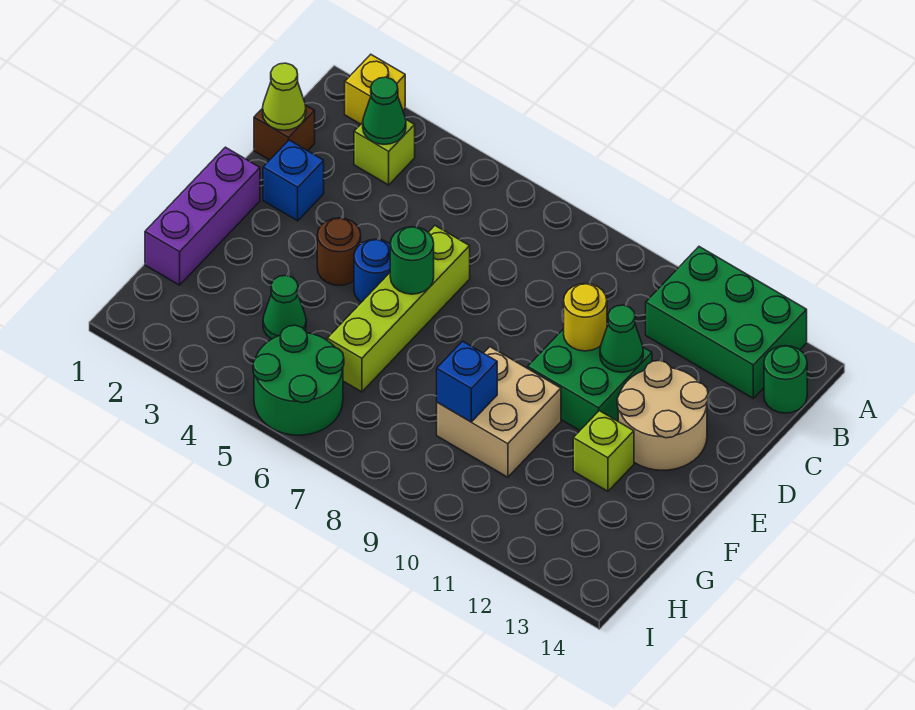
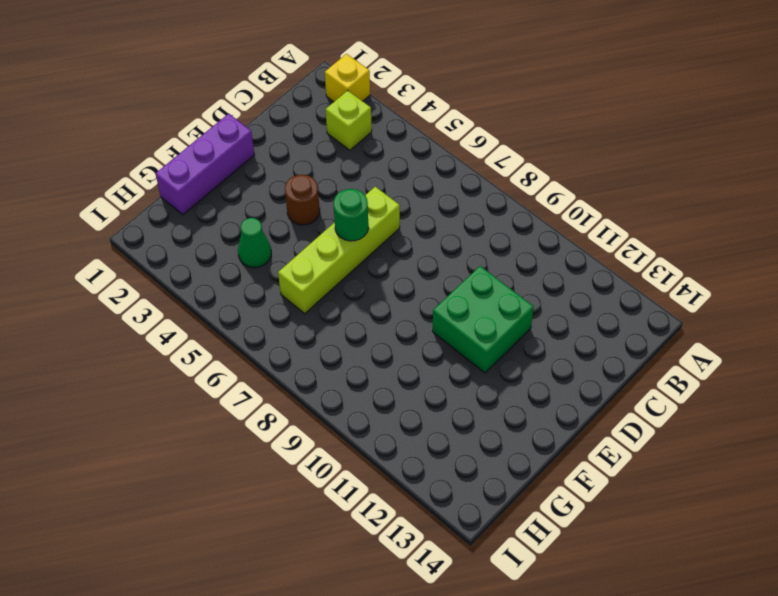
none -> green brick A11:B13 level 1
none -> green round brick B14 level 1
none -> brown brick C1 level 1

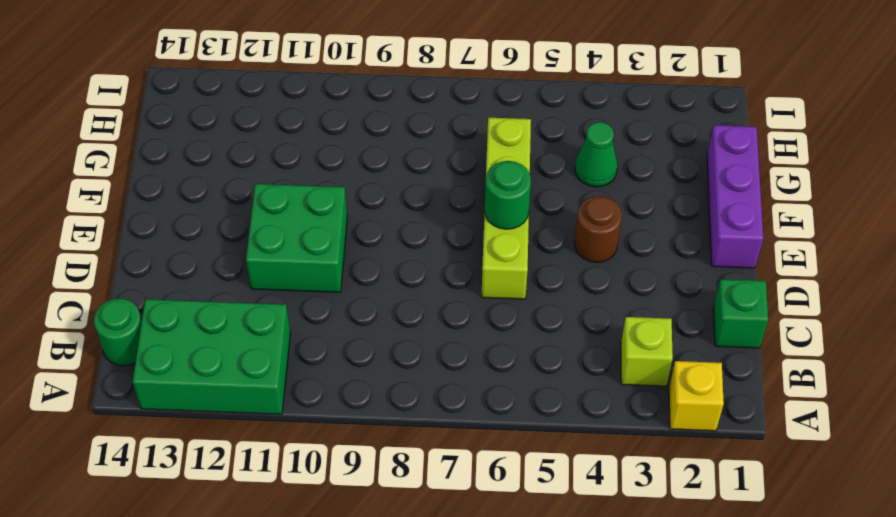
green brick C1 level 1 -> brown brick C1 level 1
none -> blue brick D2 level 1
none -> tan round brick D12:E13 level 1
none -> blue round brick E5 level 1

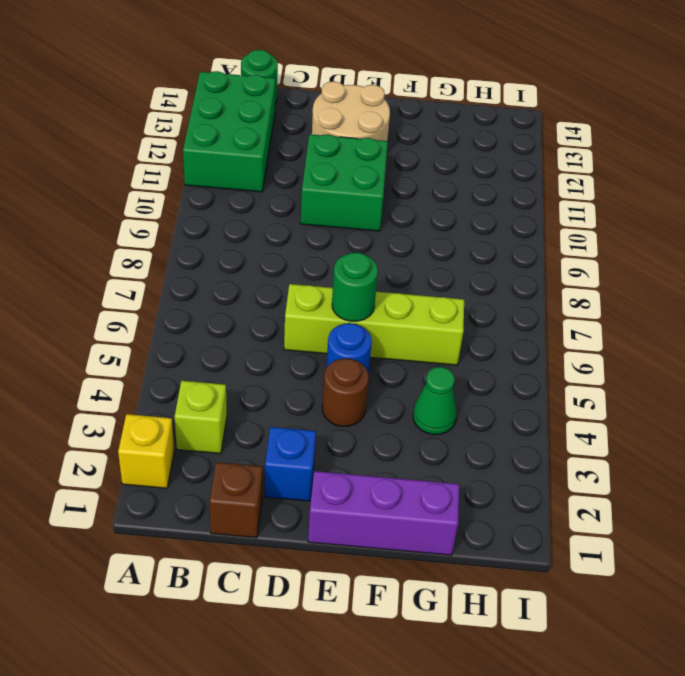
none -> tan brick F9:G10 level 1
none -> lime brick F12 level 1
none -> green round brick H5:I6 level 1

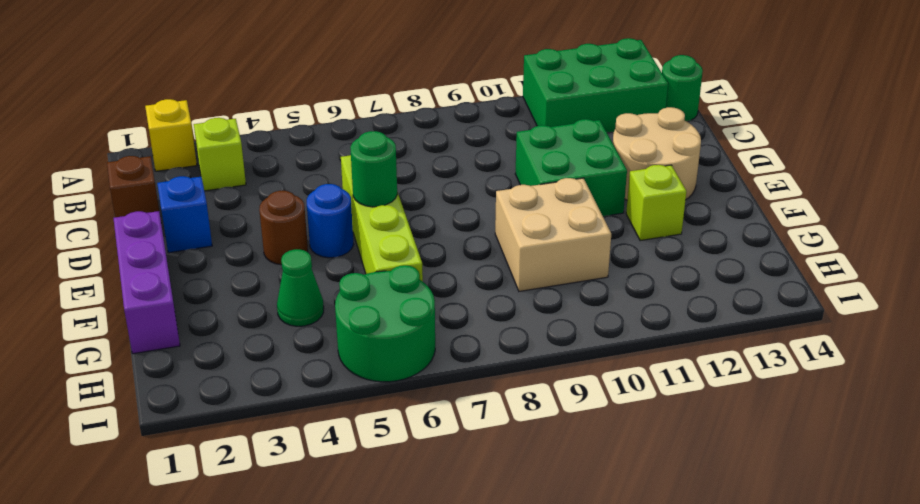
none -> green cone B3 level 2
none -> lime cone C1 level 2
none -> yellow round brick D10 level 2

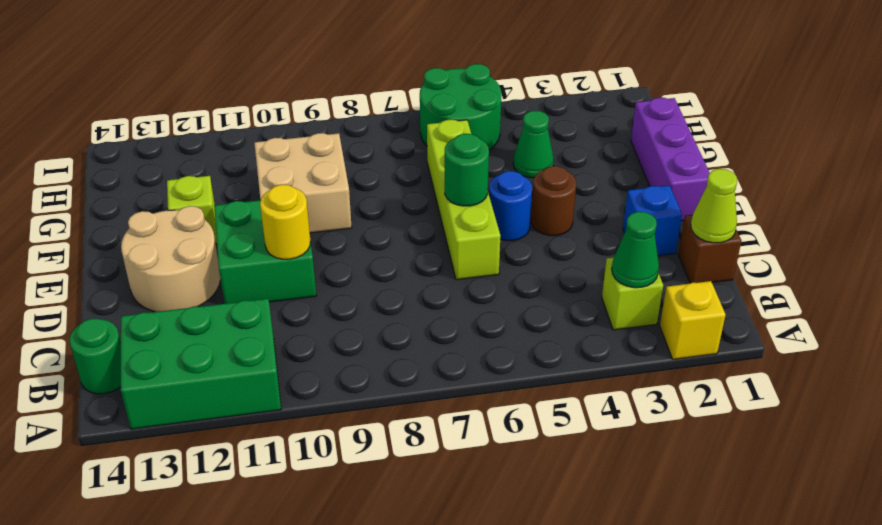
none -> green cone D11 level 2
none -> blue brick G9 level 2

